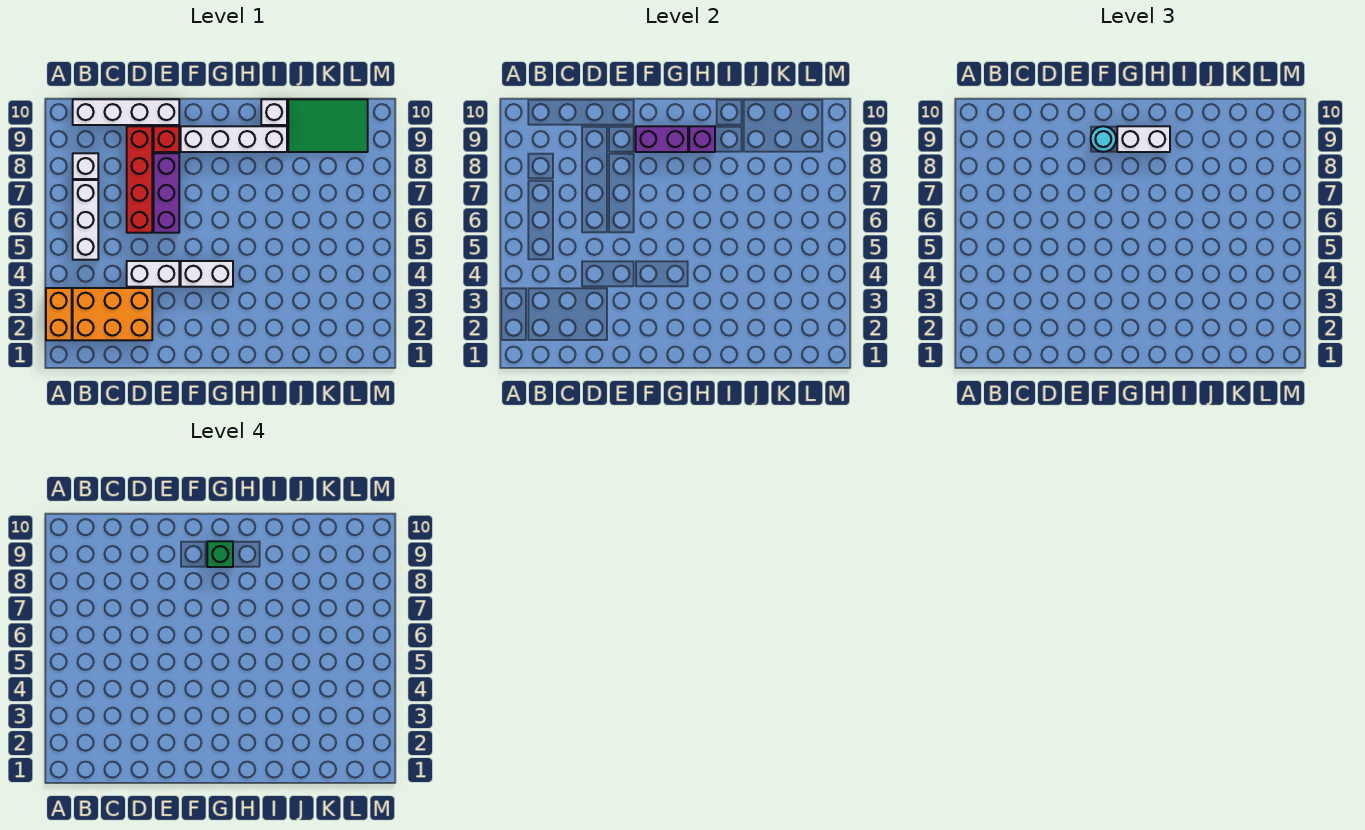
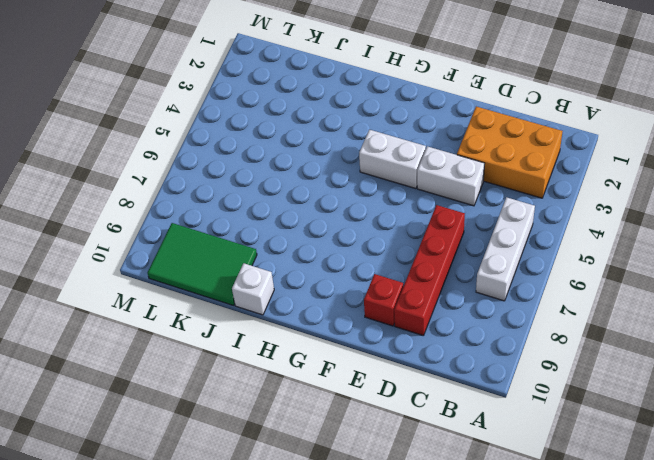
none -> orange brick A2:A3 level 1
none -> white brick B8 level 1
none -> white brick B10:E10 level 1

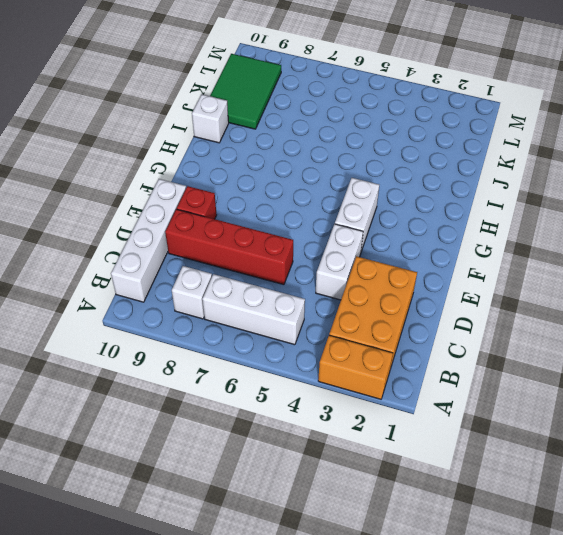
none -> purple brick E6:E8 level 1
none -> white brick F9:I9 level 1
none -> purple brick F9:G9 level 2

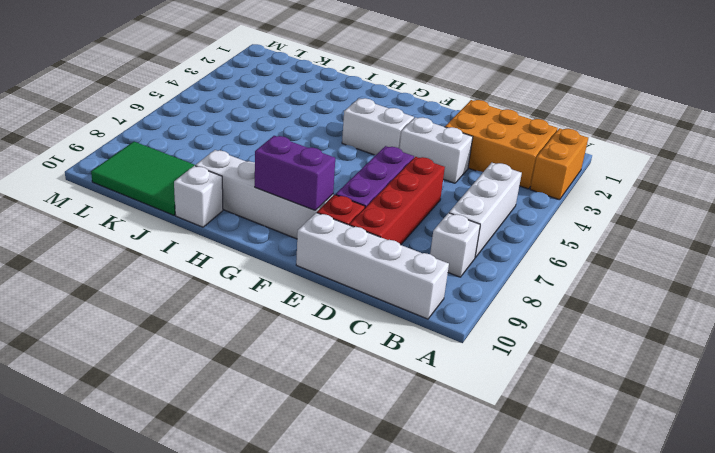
none -> purple brick H9 level 2
none -> cyan round brick F9 level 3
none -> white brick G9:H9 level 3

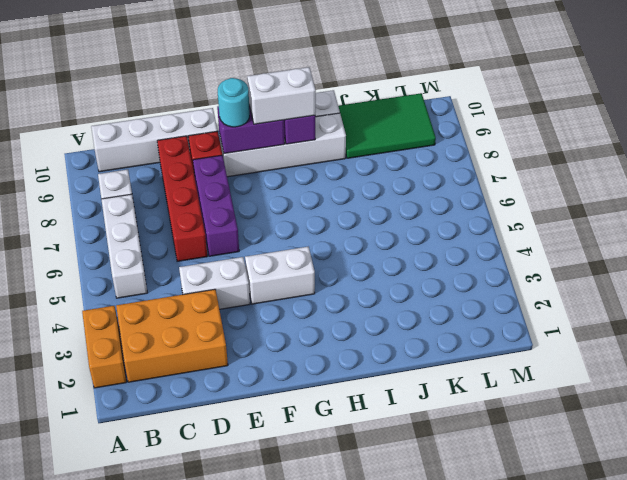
none -> green brick G9 level 4

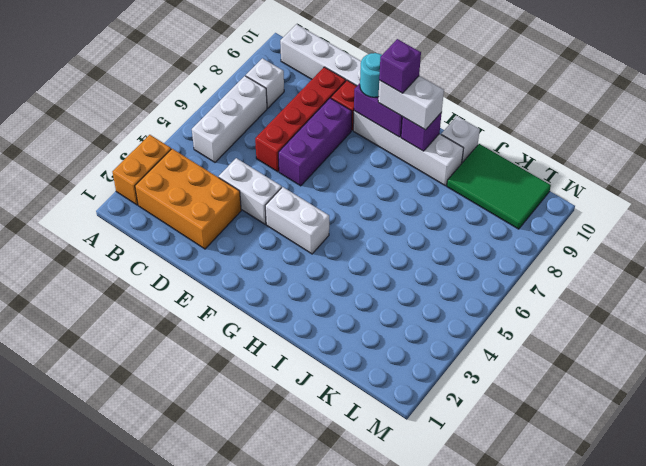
purple brick G9 level 4 -> green brick G9 level 4

